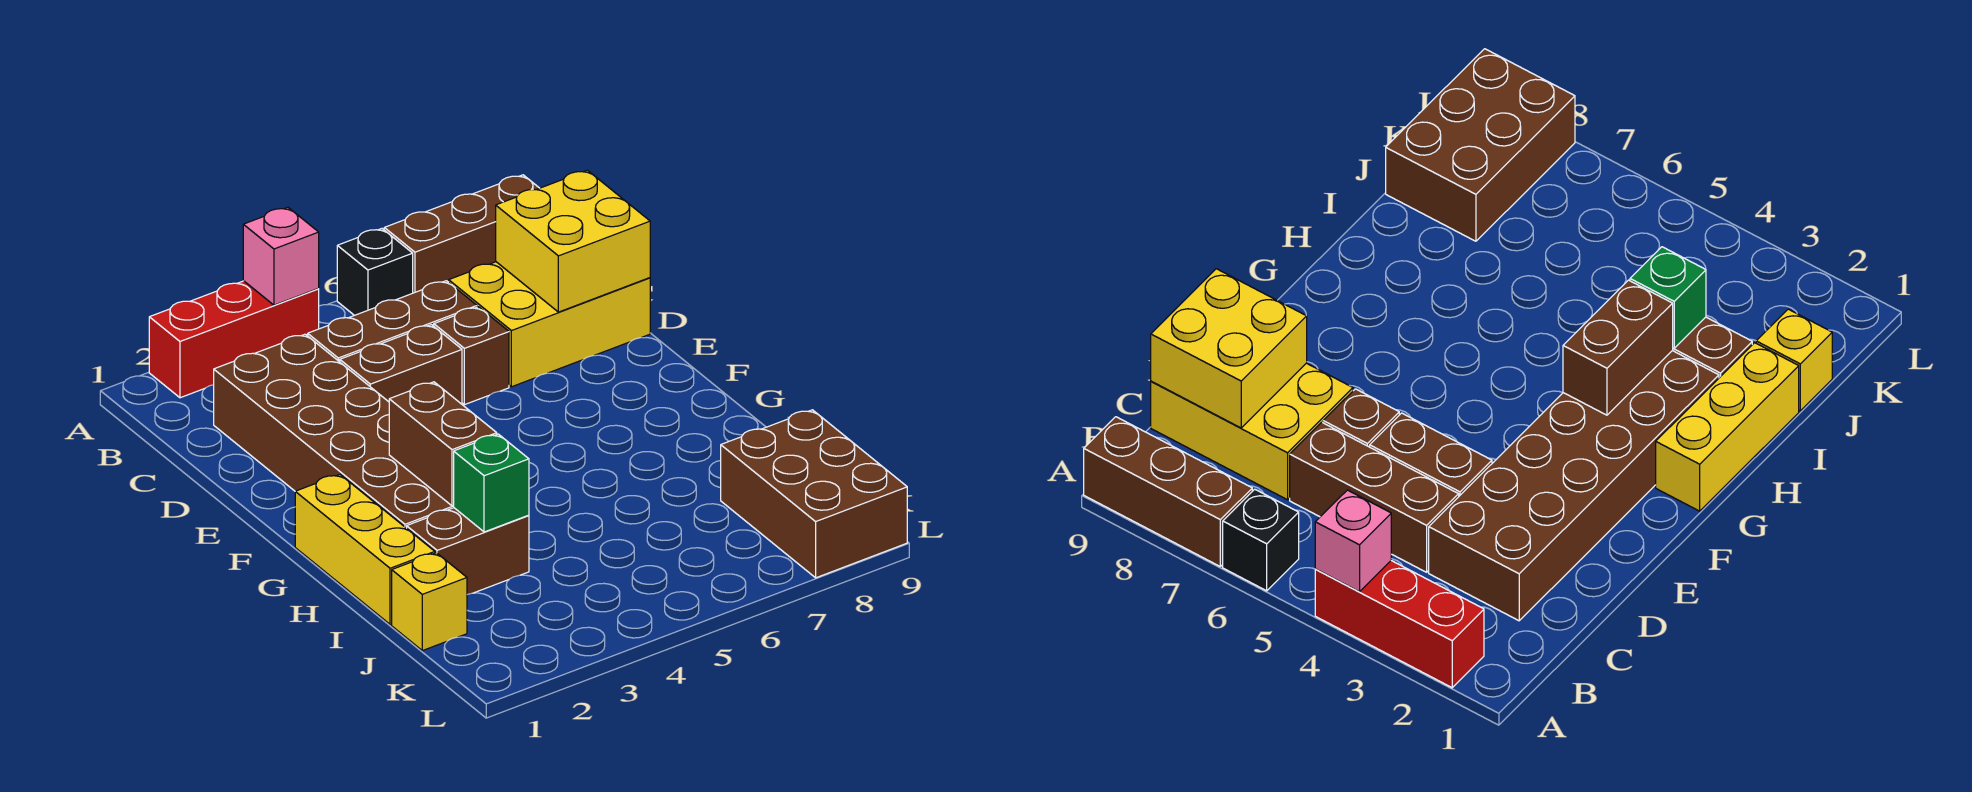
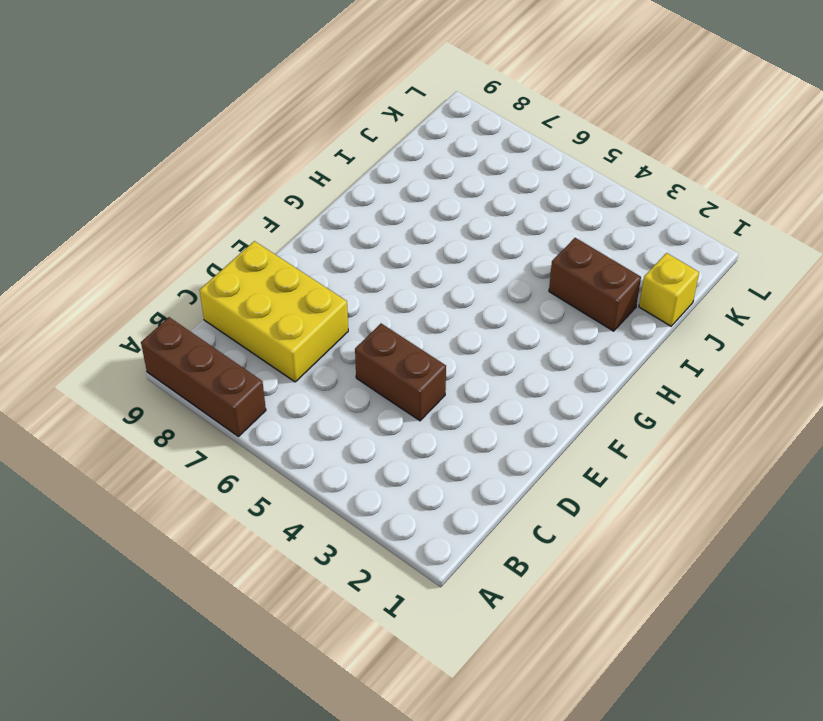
none -> red brick A2:A4 level 1
none -> black brick A6 level 1
none -> brown brick C2:H3 level 1

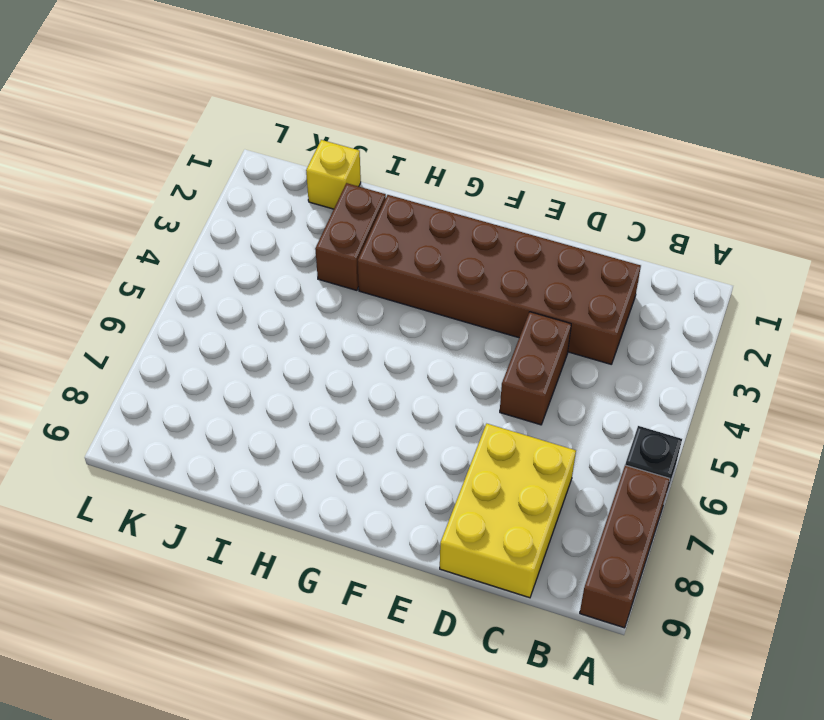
none -> red brick A2:A4 level 1
none -> brown brick C4:C6 level 1
none -> brown brick D6 level 1

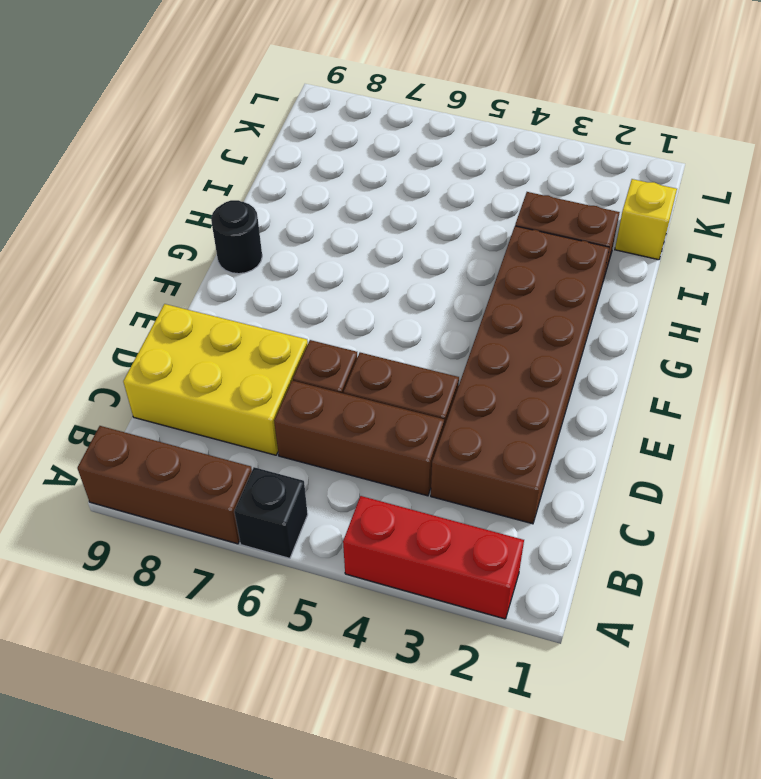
black round brick G9 level 1 -> none
none -> yellow brick G1:I1 level 1
none -> brown brick J8:L9 level 1
none -> pink brick A4 level 2

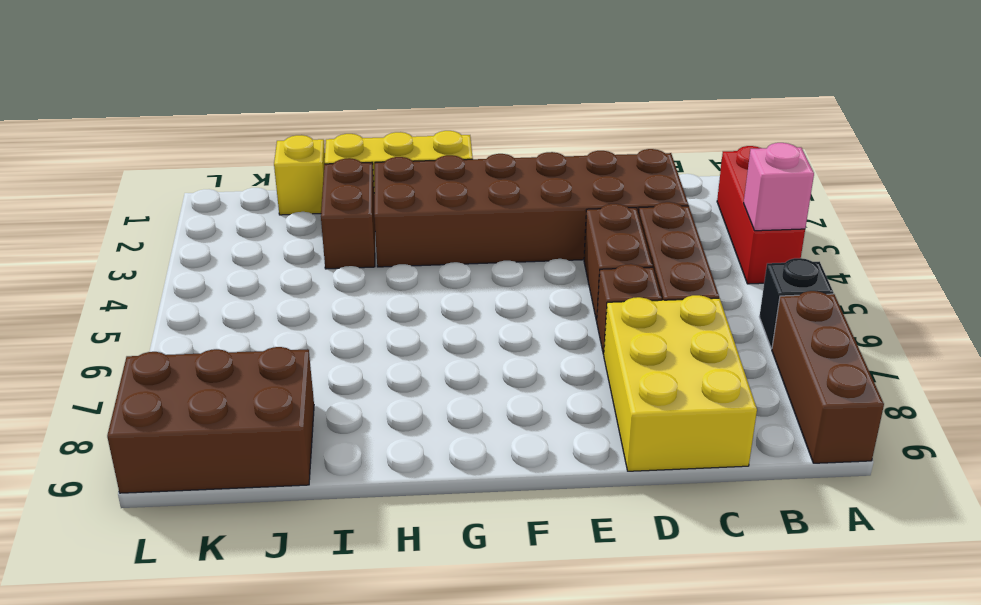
none -> yellow brick C8:D9 level 2
none -> brown brick G3:H3 level 2
none -> green brick I3 level 2

